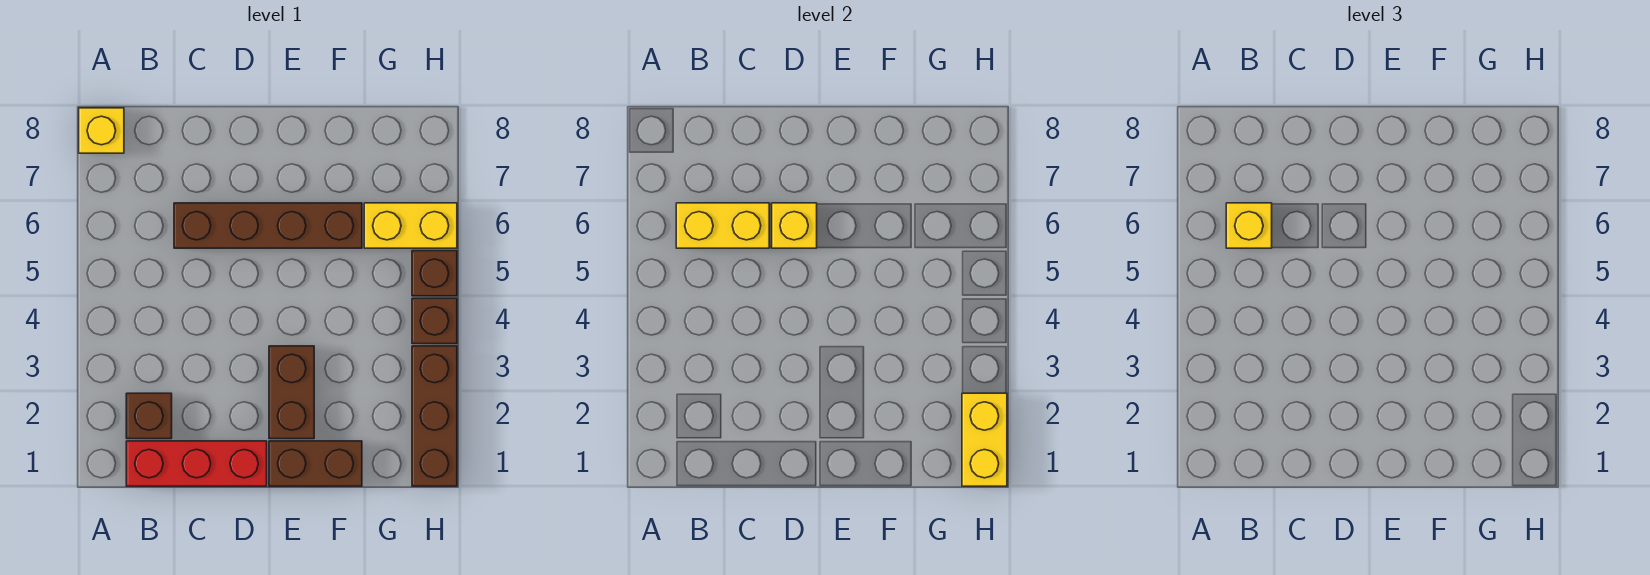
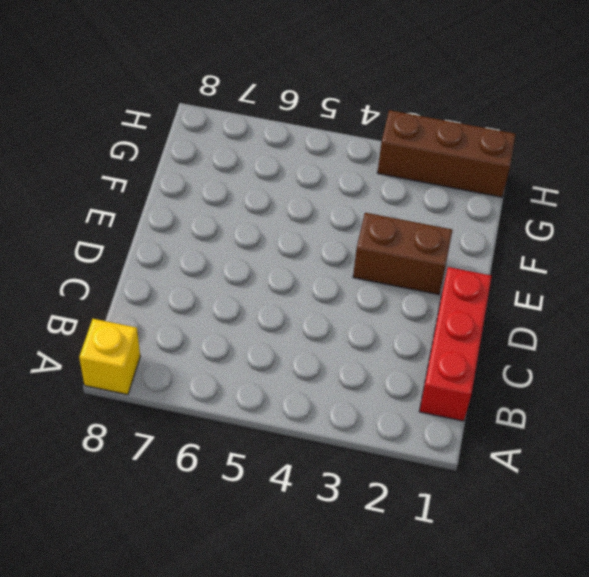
none -> brown brick B2 level 1
none -> brown brick C6:F6 level 1
none -> brown brick E1:F1 level 1

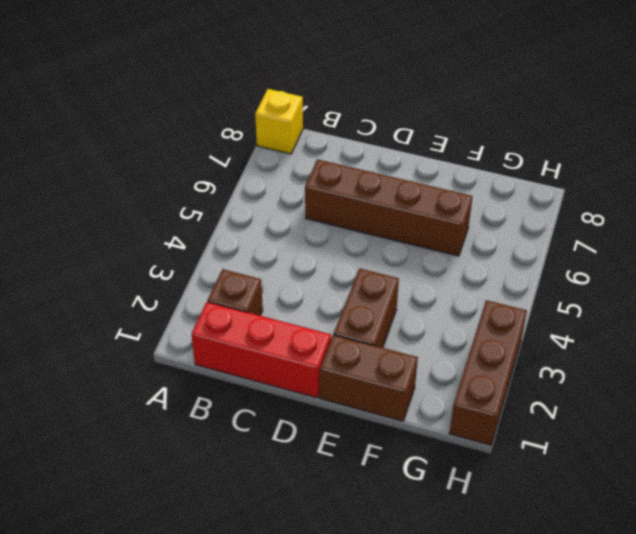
none -> yellow brick G6:H6 level 1
none -> brown brick H4 level 1
none -> brown brick H5 level 1

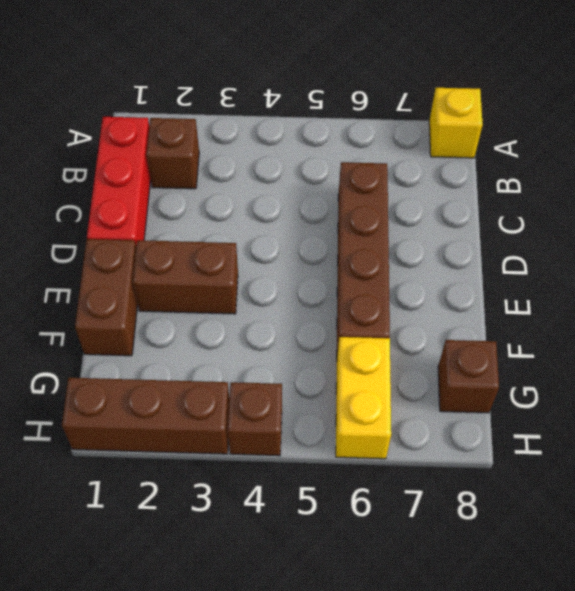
brown brick G8 level 1 -> brown brick H5 level 1
none -> yellow brick B6:C6 level 2
none -> yellow brick D6 level 2
none -> yellow brick H1:H2 level 2

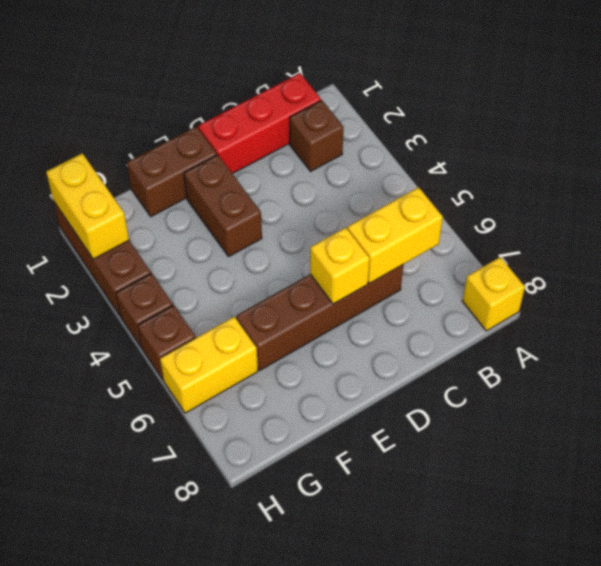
none -> yellow brick B6 level 3

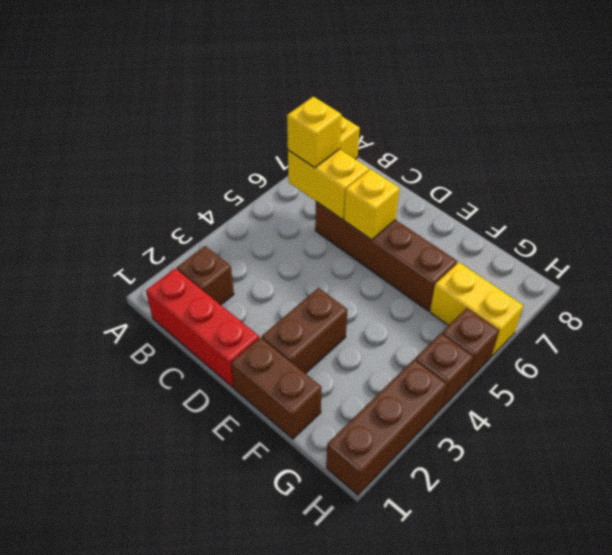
none -> yellow brick H1:H2 level 2

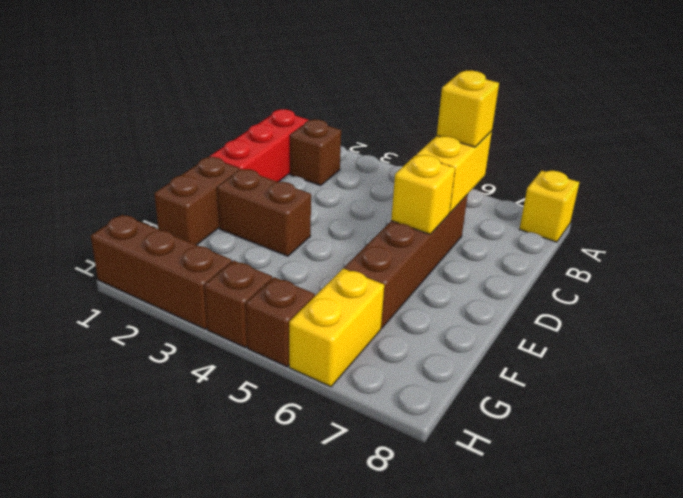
none -> yellow brick H1:H2 level 2

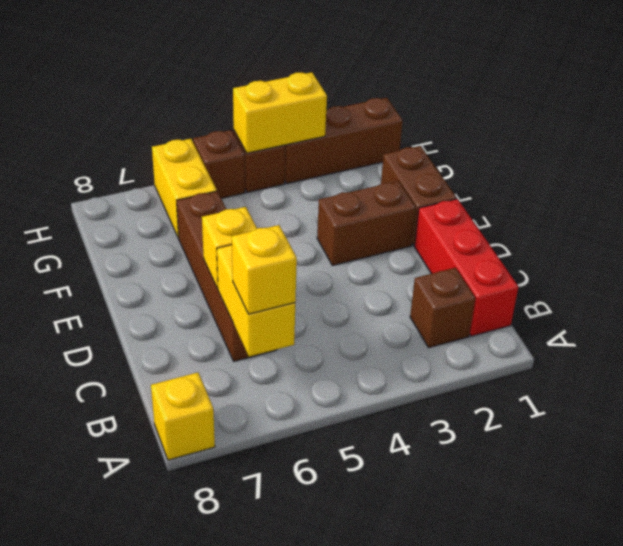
yellow brick H3:H4 level 2 -> yellow brick H1:H2 level 2

